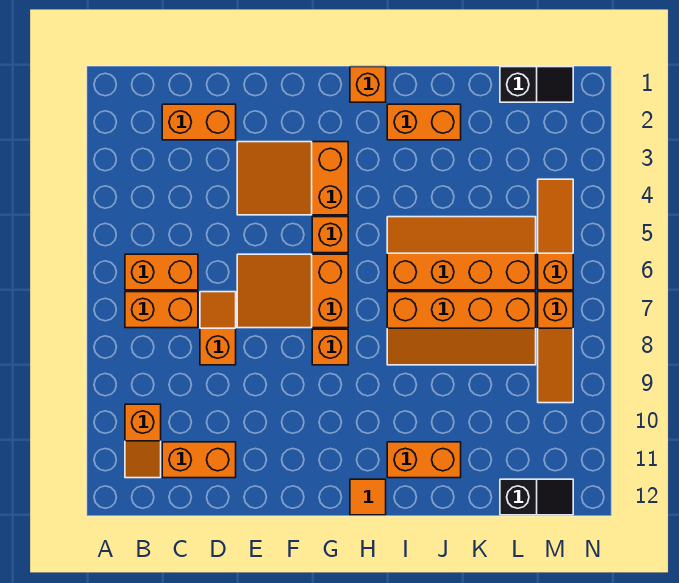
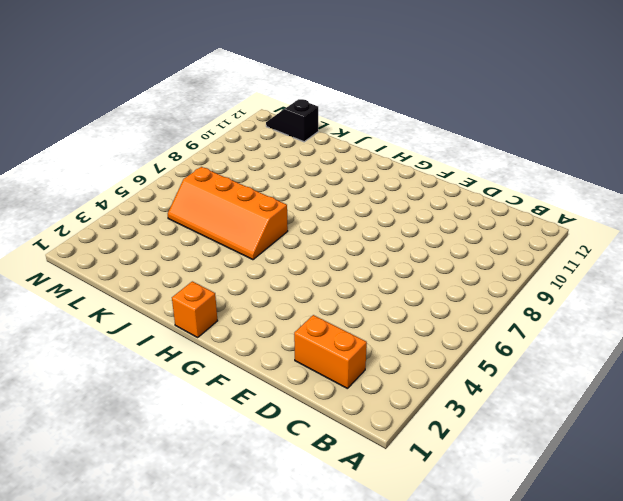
none -> orange brick B6:C6 level 1
none -> orange brick B7:C7 level 1
none -> orange slope B10:B11 level 1 top 10

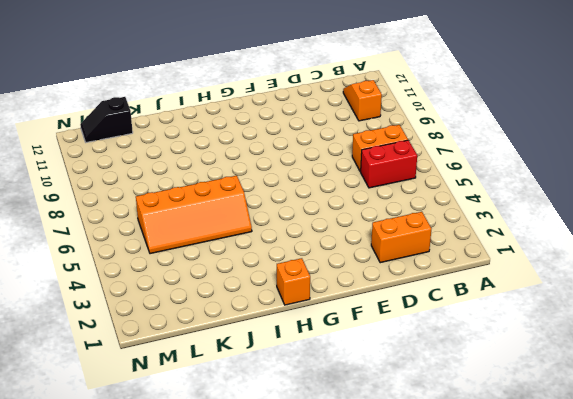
red brick B6:C6 level 1 -> orange brick B6:C6 level 1
none -> orange brick C11:D11 level 1
none -> orange slope D7:D8 level 1 top 8
none -> orange slope E3:G4 level 1 top G

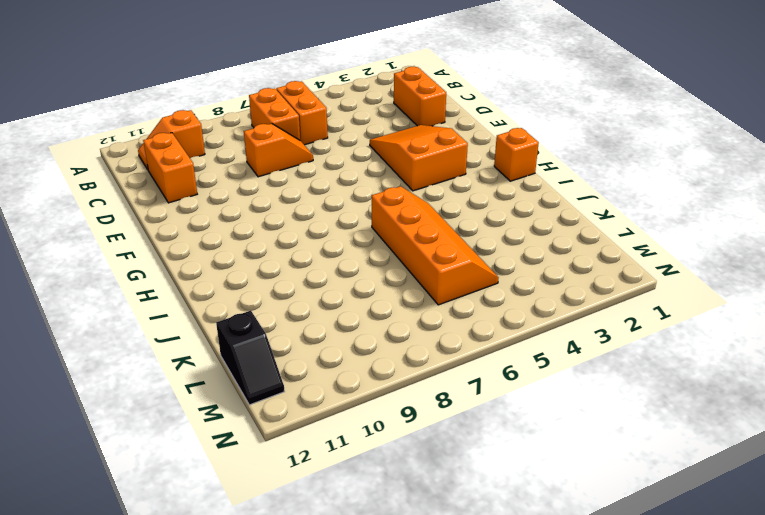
none -> orange slope E6:G7 level 1 top G
none -> orange brick G5 level 1
none -> orange brick G8 level 1

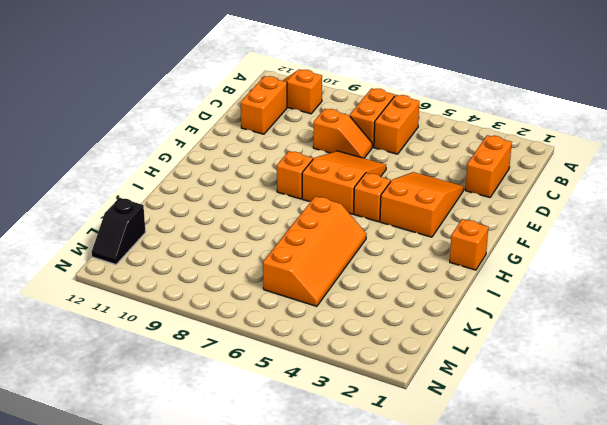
none -> orange tile H12 level 1
none -> orange brick I2:J2 level 1
none -> orange slope I7:L8 level 1 top 7

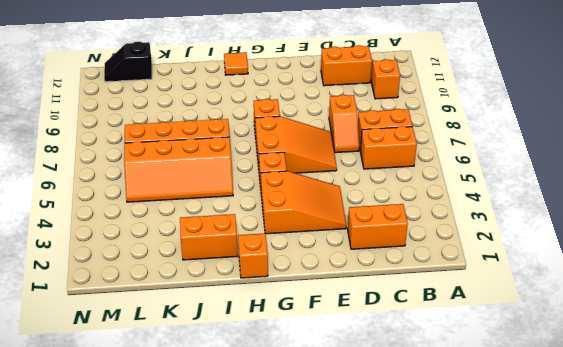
none -> orange brick I11:J11 level 1
none -> black slope L1:M1 level 1 top L
none -> orange slope M4:M6 level 1 top 6

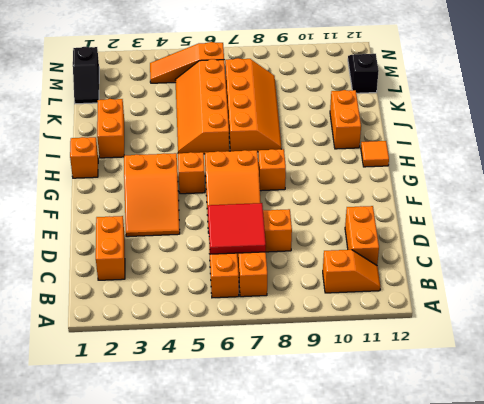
red tile C6:D7 level 2 -> none
black slope L1:M1 level 1 top M -> black slope L1:M1 level 1 top L
none -> orange slope M7:M9 level 1 top 7

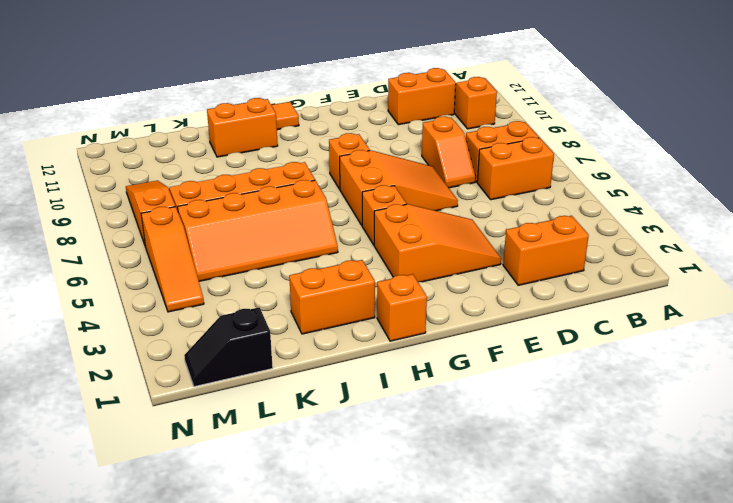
none -> black slope L12:M12 level 1 top L

